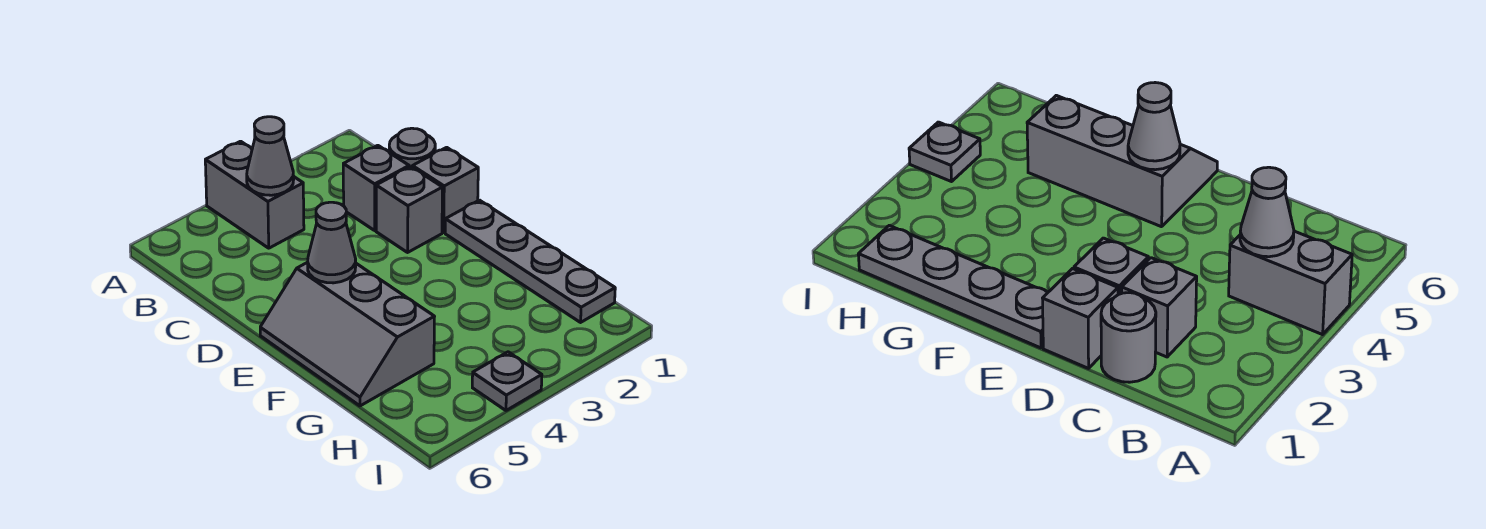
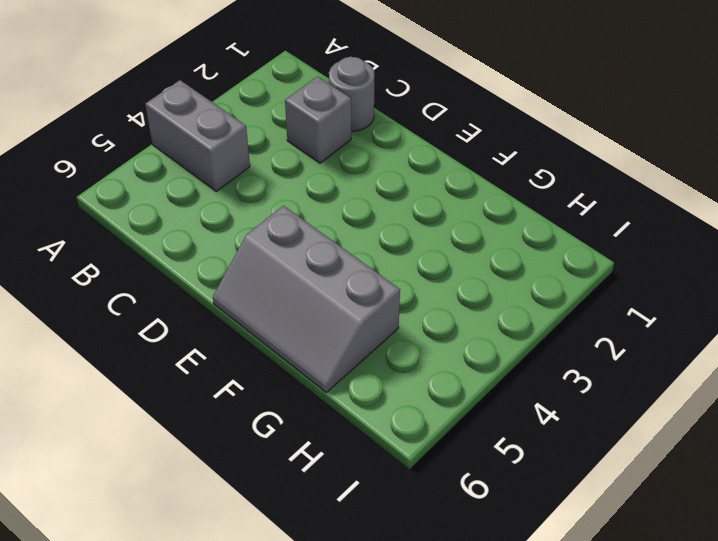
none -> grey brick D1 level 1
none -> grey brick D2 level 1

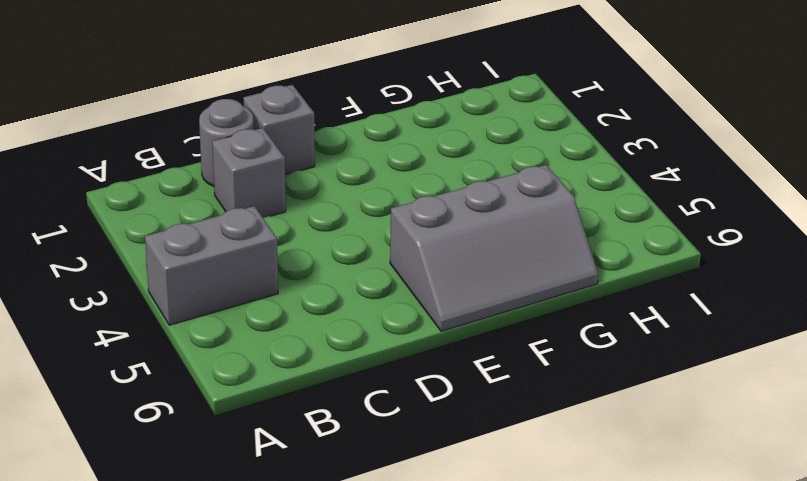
none -> grey brick D2 level 1
none -> grey plate E1:H1 level 1

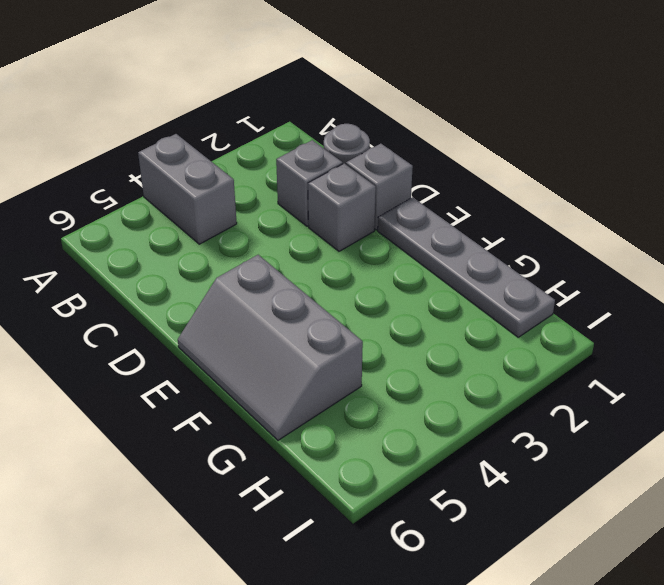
none -> grey plate I4 level 1
none -> grey cone B4 level 2

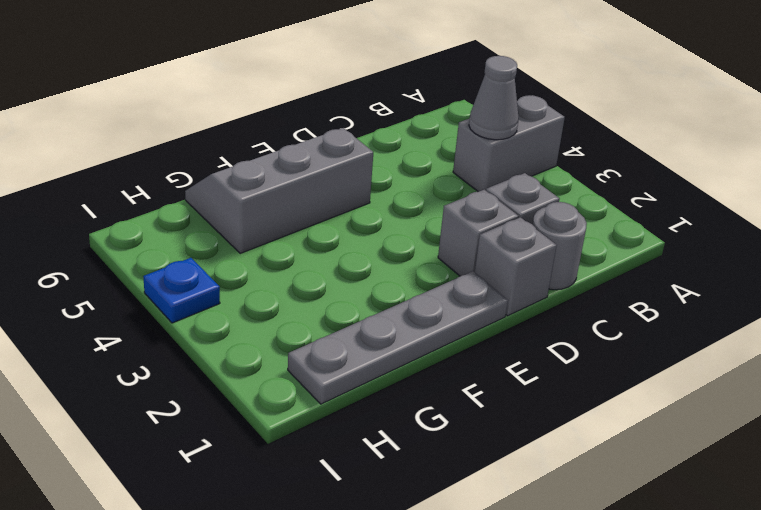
blue plate I4 level 1 -> grey plate I4 level 1
none -> grey cone E5 level 2

